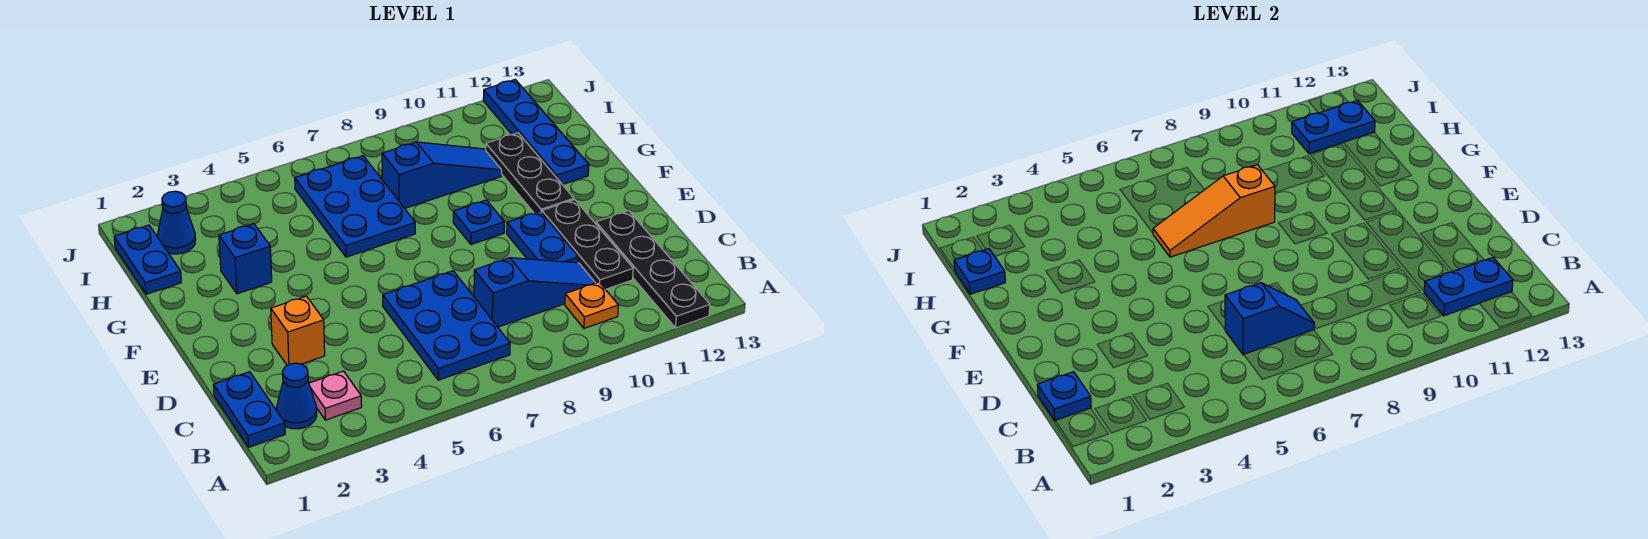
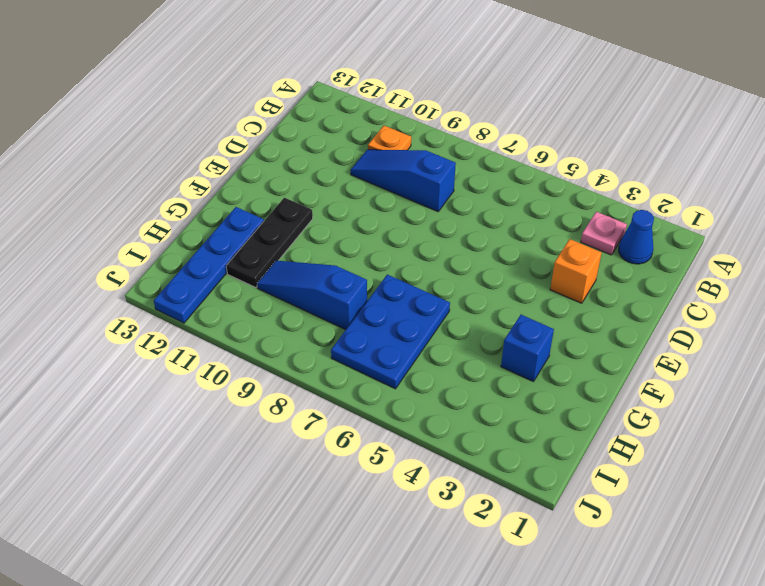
none -> black plate A12:D12 level 1
none -> blue plate B1:C1 level 1
none -> blue plate B6:D7 level 1

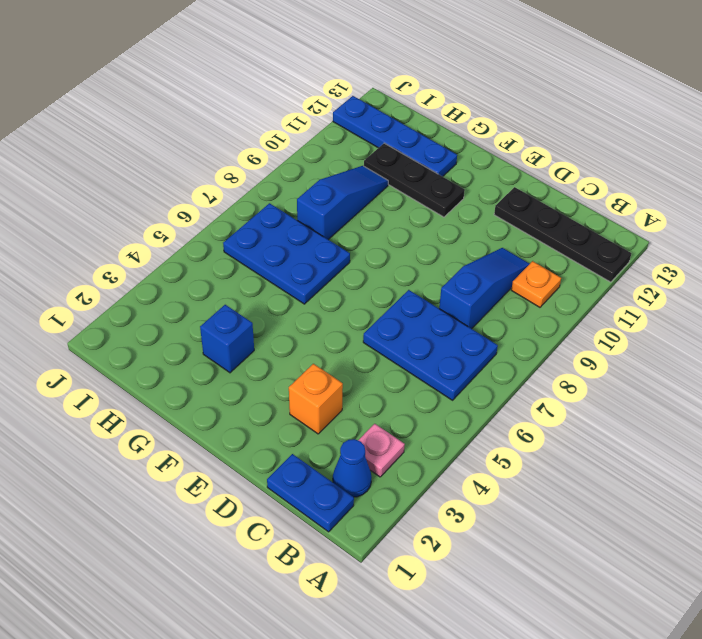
none -> black plate C11:E11 level 1
none -> blue plate D10:E10 level 1
none -> blue plate F9 level 1

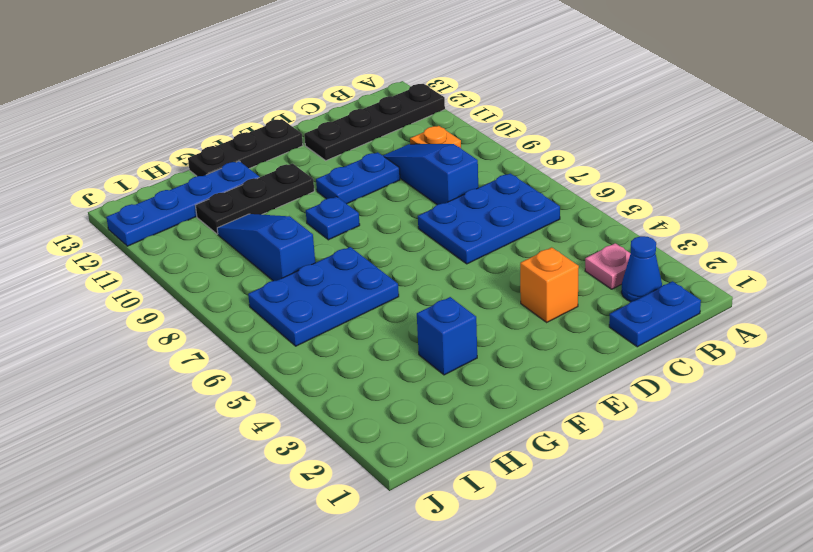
black plate E13:G13 level 1 -> black plate C11:E11 level 1
none -> blue plate H1:I1 level 1
none -> blue cone I2 level 1
none -> blue plate B11:B12 level 2

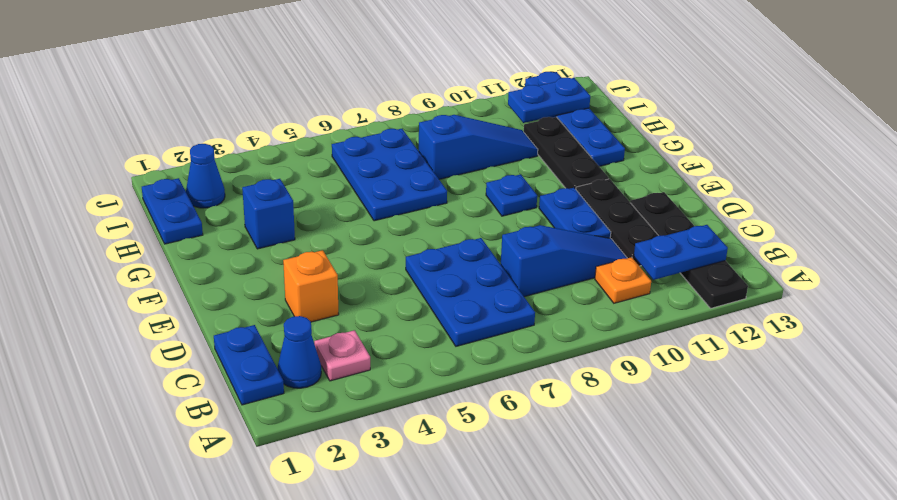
none -> blue plate C1 level 2
none -> blue slope C6:C7 level 2 top 6
none -> orange slope G6:G8 level 2 top 8

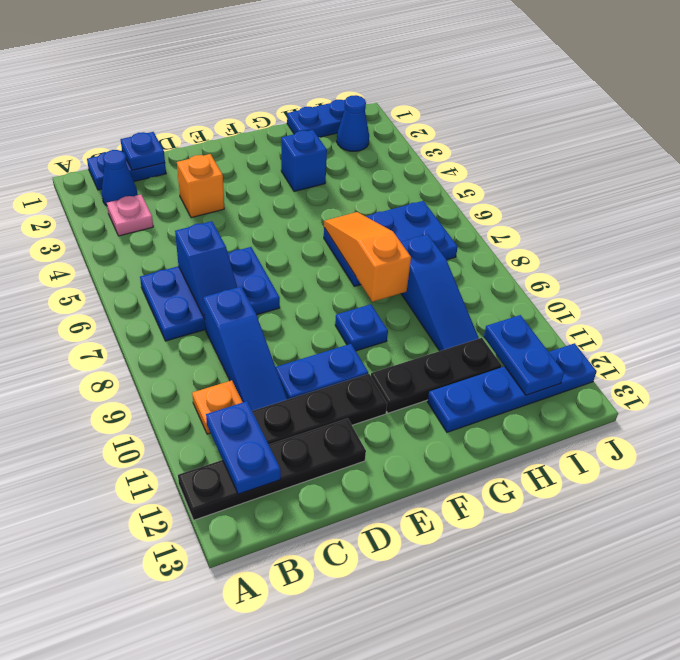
none -> blue plate H1 level 2

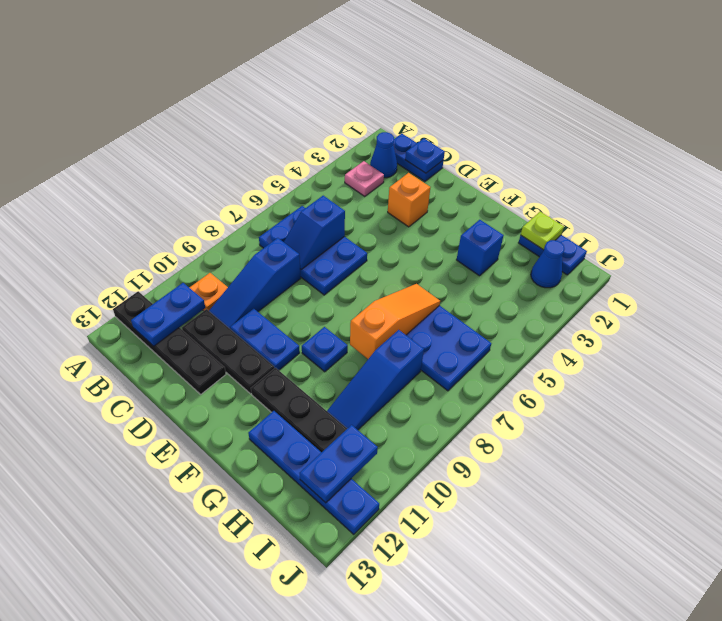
lime plate H1 level 2 -> blue plate H1 level 2

